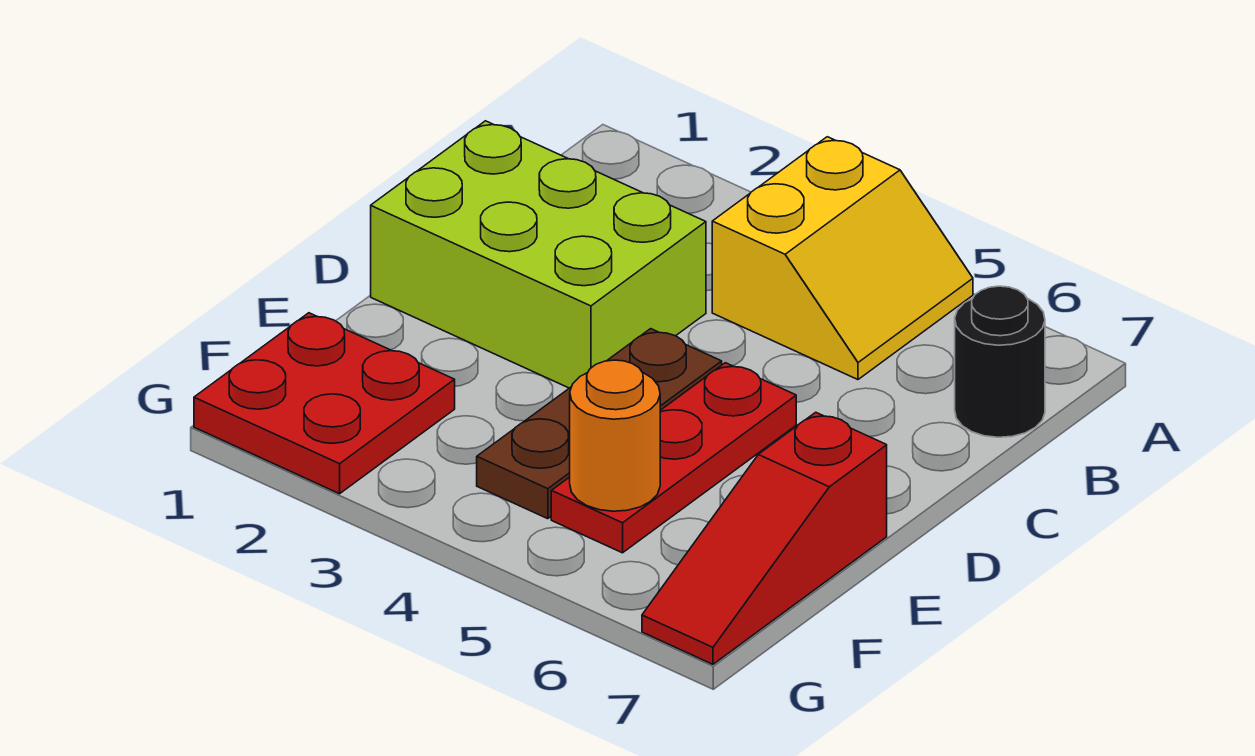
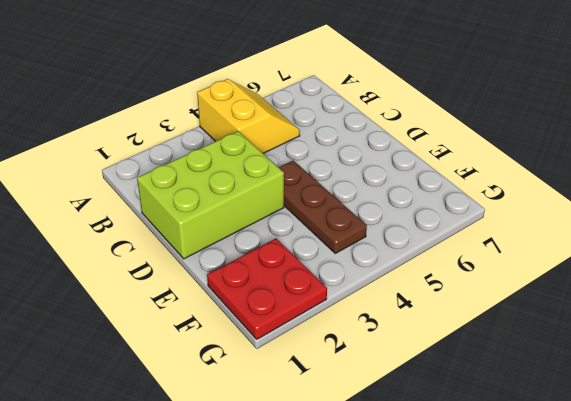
none -> black round brick B7 level 1
none -> red plate D5:F5 level 1

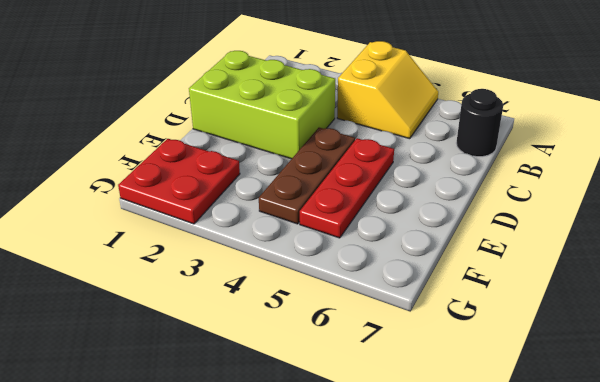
none -> red slope E7:G7 level 1 top E
none -> orange round brick F5 level 2

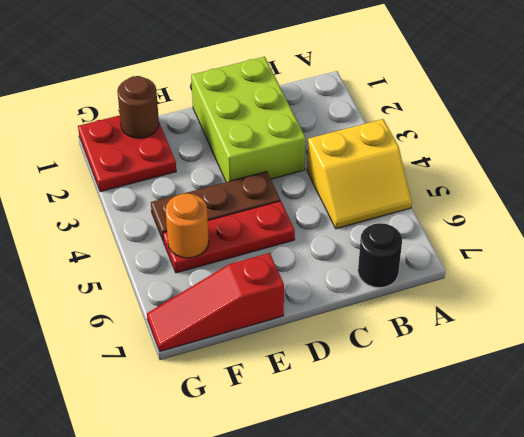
brown round brick F1 level 2 -> none

